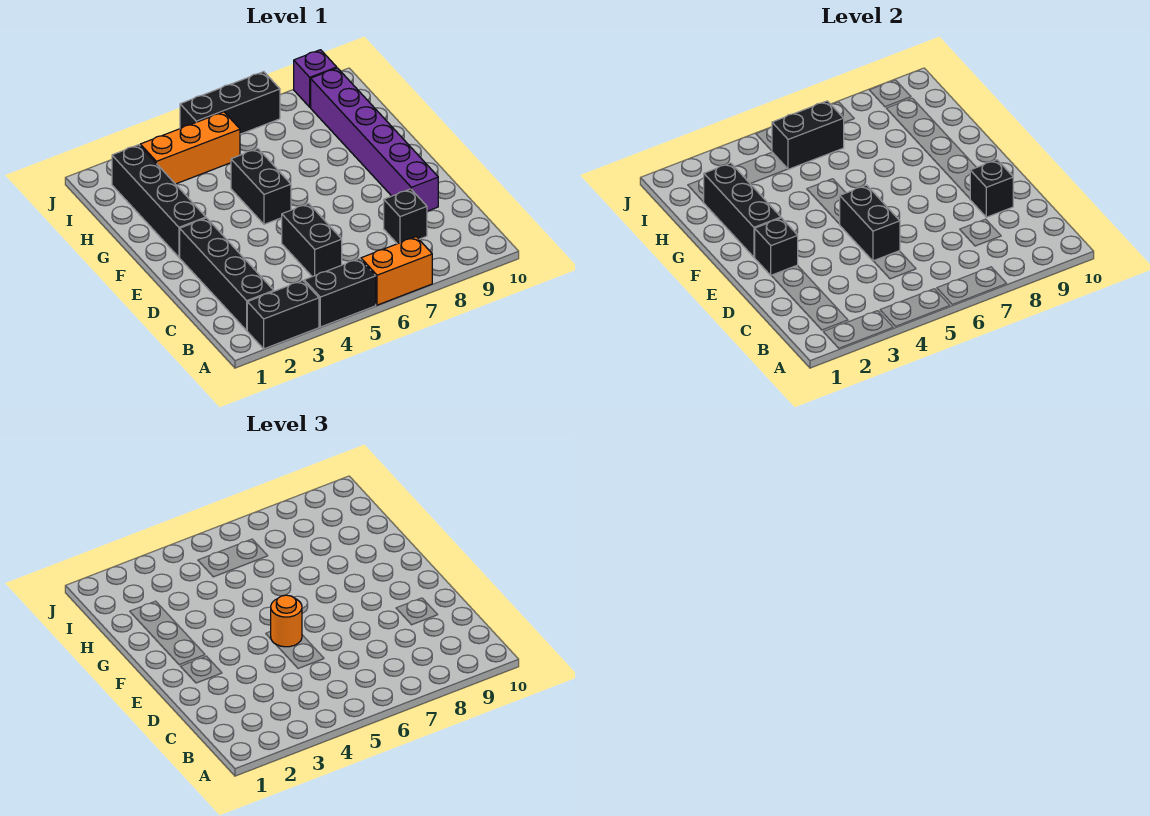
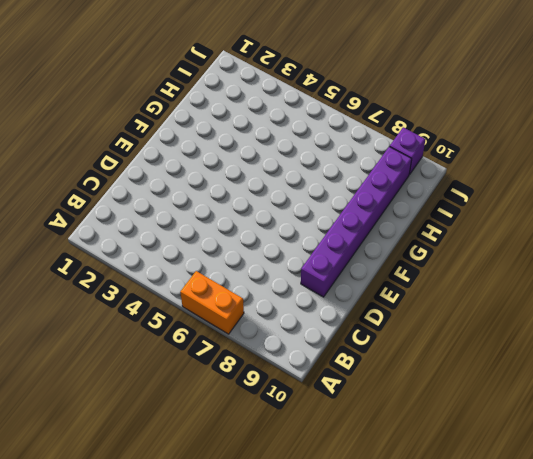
none -> black brick A2:A3 level 1
none -> black brick A4:A5 level 1
none -> black brick B2:E2 level 1

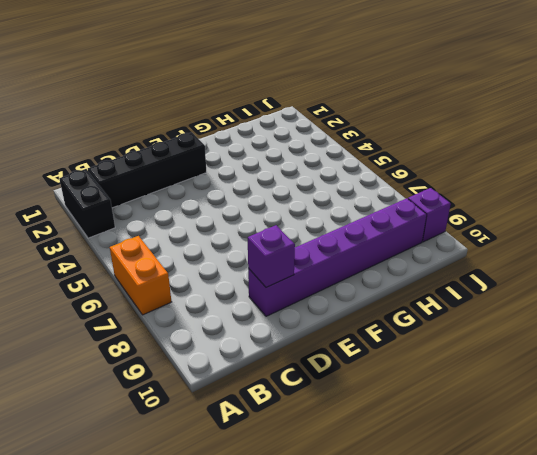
purple brick D9 level 2 -> black brick D9 level 2
none -> black brick A4:A5 level 1
none -> black brick C5:D5 level 1
none -> black brick C8 level 1

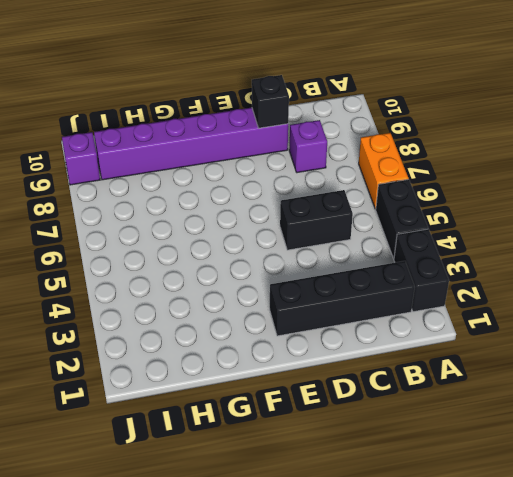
purple brick C8 level 1 -> black brick C8 level 1
none -> black brick F2:I2 level 1
none -> black brick F5:G5 level 1
none -> orange brick I3:I5 level 1

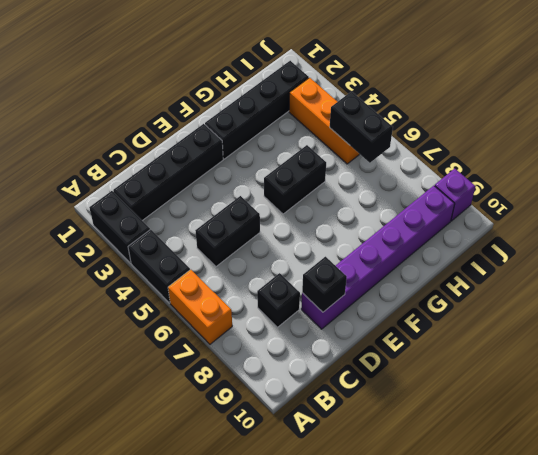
none -> black brick J5:J7 level 1
none -> black brick D5:E5 level 2
none -> black brick E2 level 2

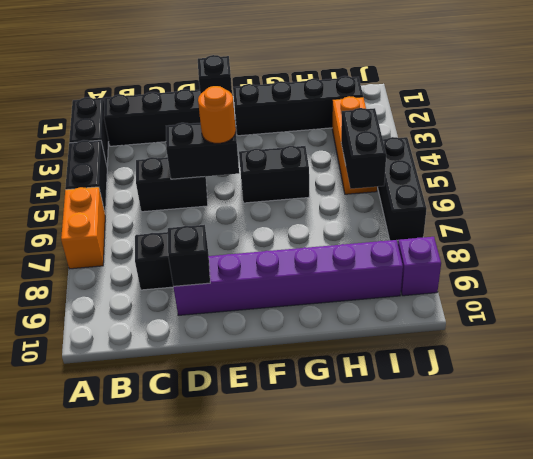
none -> black brick F2:H2 level 2

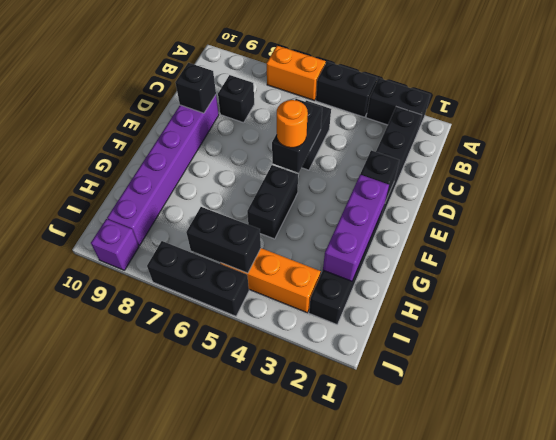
purple brick F2:H2 level 2 -> black brick F2:H2 level 2

